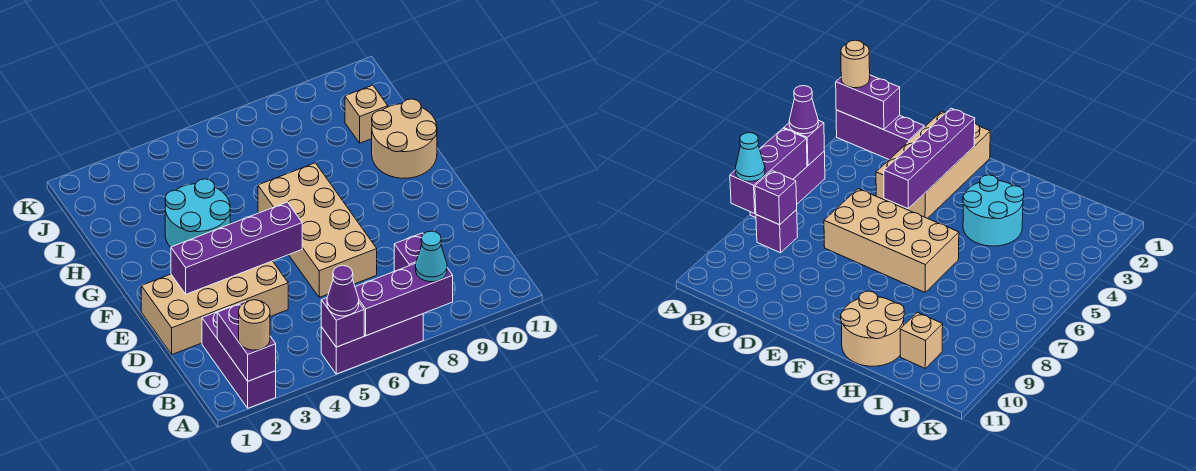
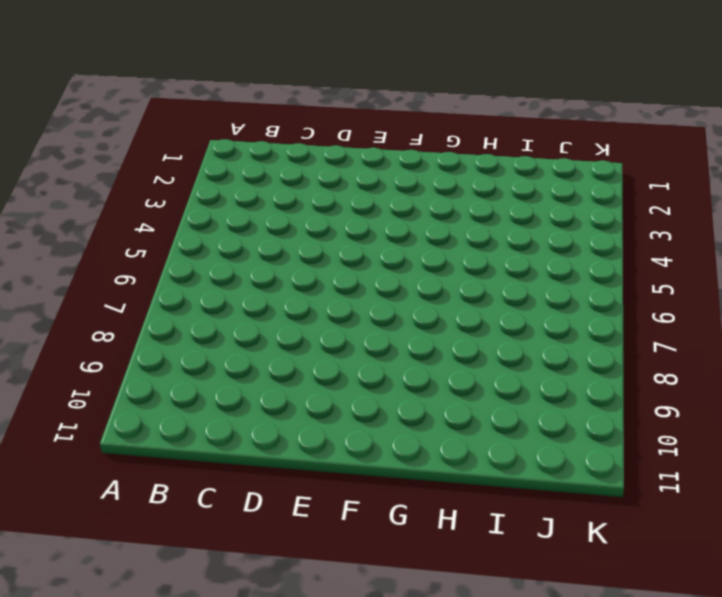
none -> purple brick A2:C2 level 1
none -> purple brick A5:A7 level 1
none -> purple brick B8 level 1

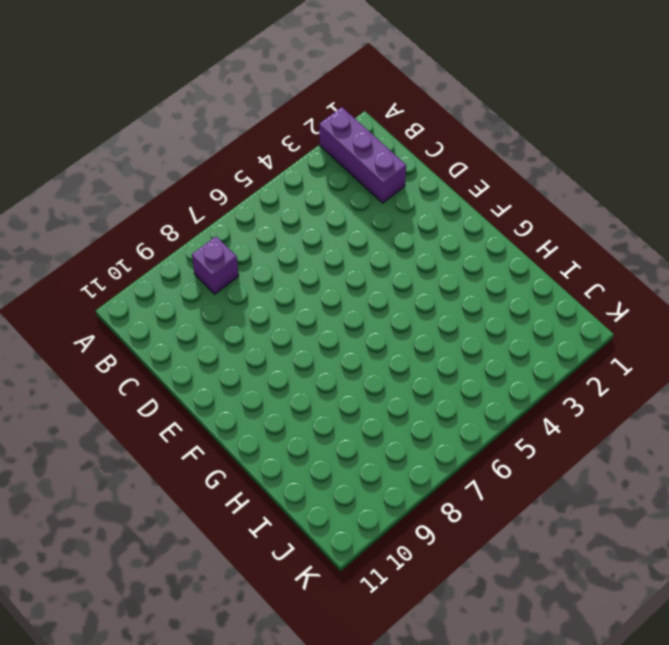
none -> purple brick A5:A7 level 1
none -> tan brick D1:E4 level 1
none -> tan brick D6:G7 level 1

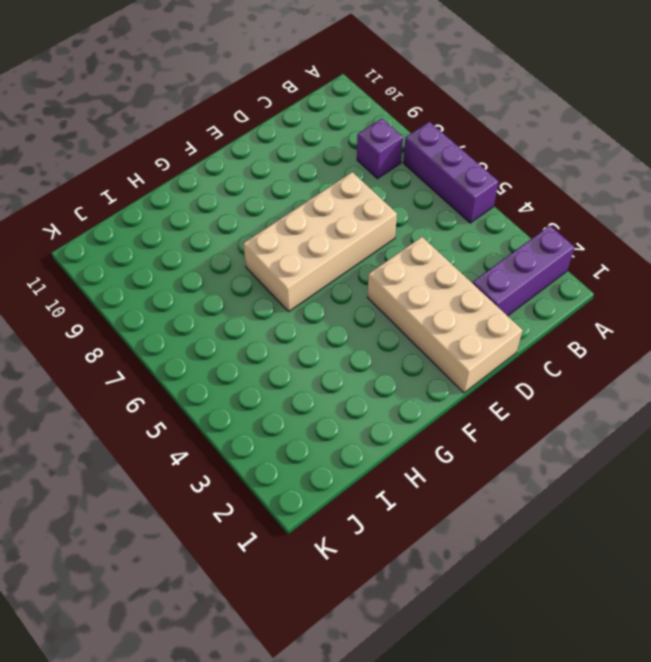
none -> cyan round brick G3:H4 level 1
none -> tan round brick G10:H11 level 1
none -> tan brick I10 level 1

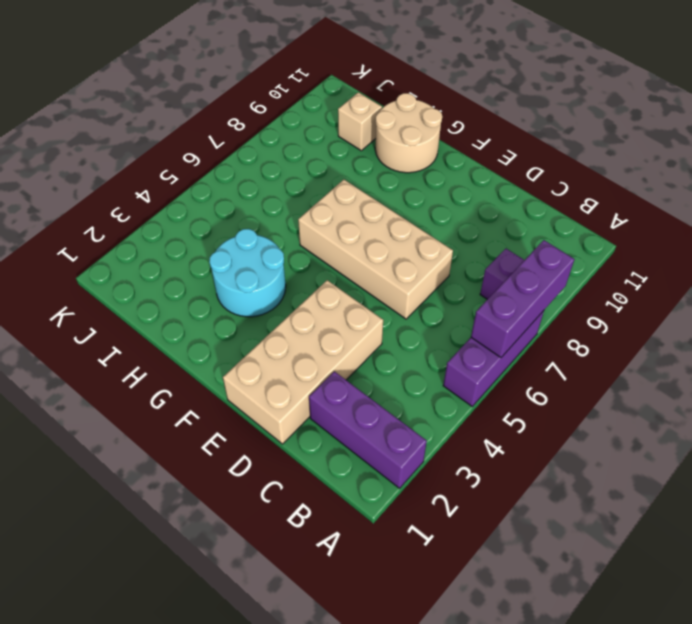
none -> purple brick A2:B2 level 2
none -> purple brick A5 level 2
none -> purple brick B8 level 2

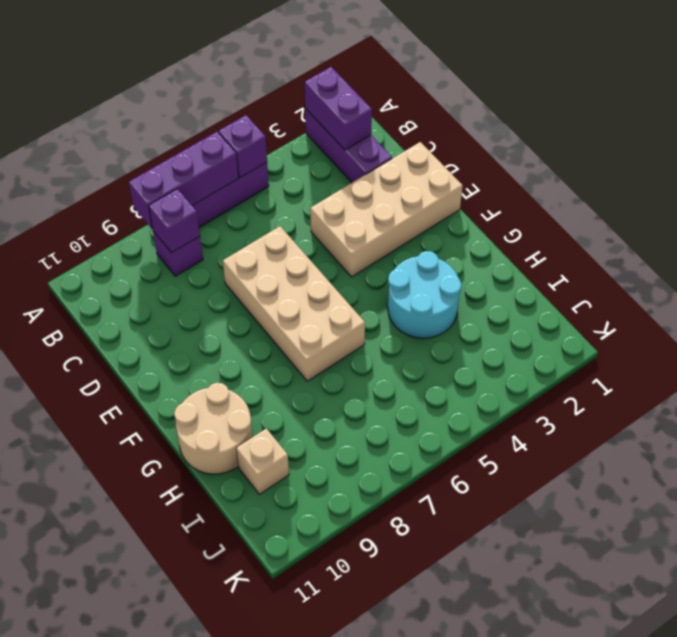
none -> purple brick E2:E5 level 2
none -> tan round brick A2 level 3
none -> purple cone A5 level 3

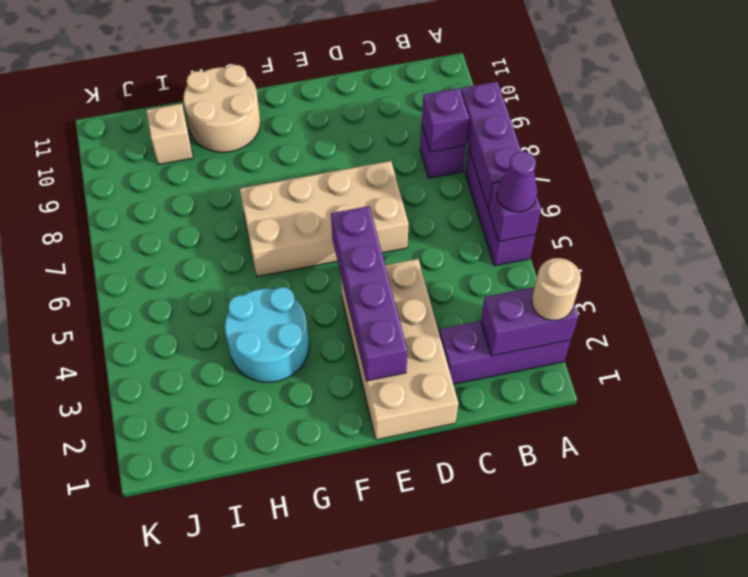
none -> cyan cone A8 level 3

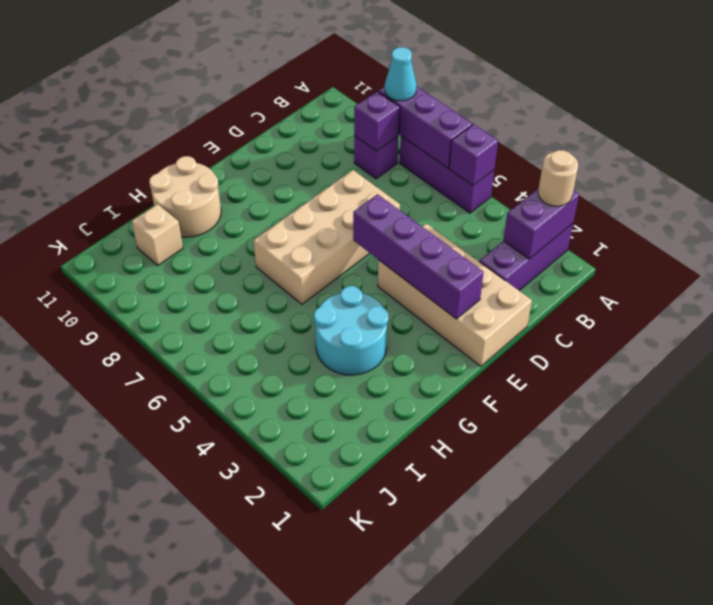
none -> purple cone A5 level 3

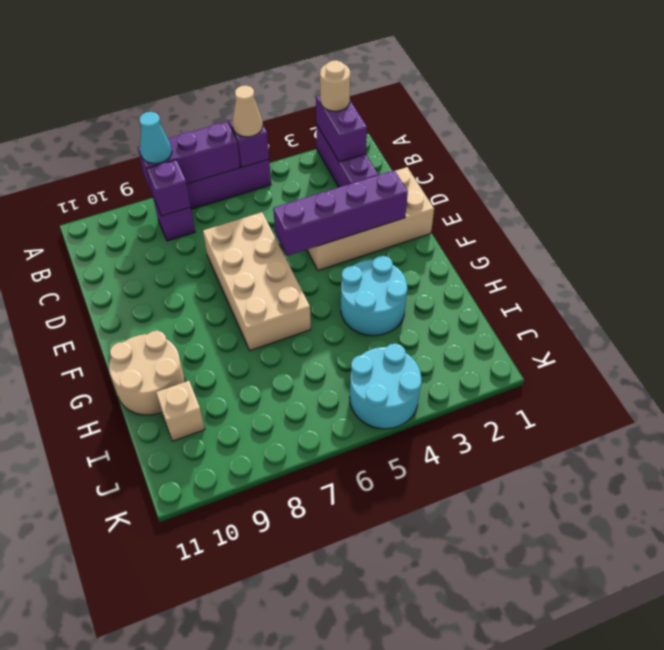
tan cone A5 level 3 -> purple cone A5 level 3
cyan round brick J4:K5 level 1 -> none

